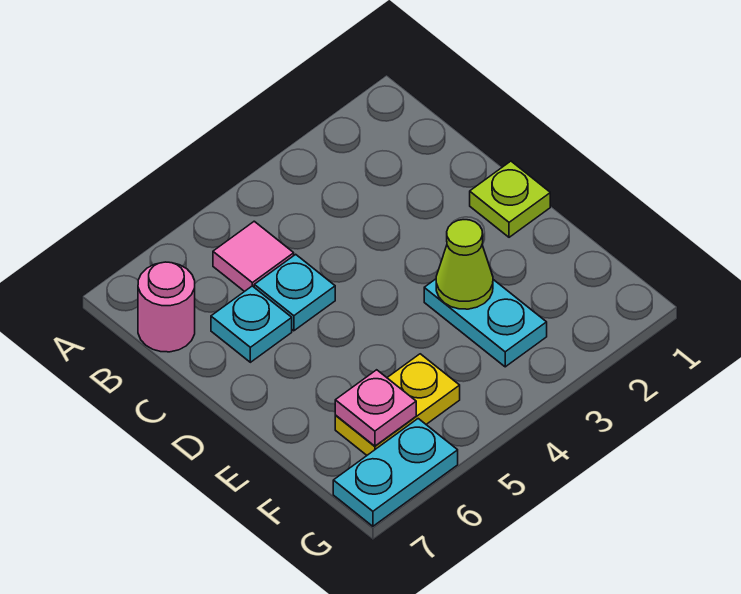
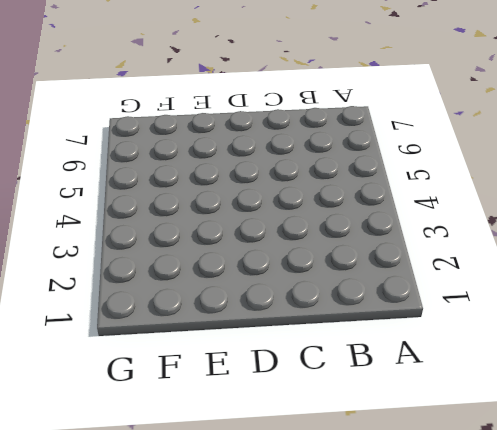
none -> pink tile B5 level 1
none -> pink round brick B7 level 1

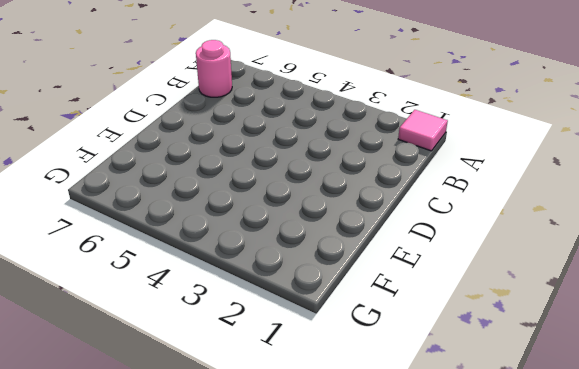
pink tile A1 level 1 -> pink tile B5 level 1
none -> cyan plate C5 level 1
none -> cyan plate C6 level 1

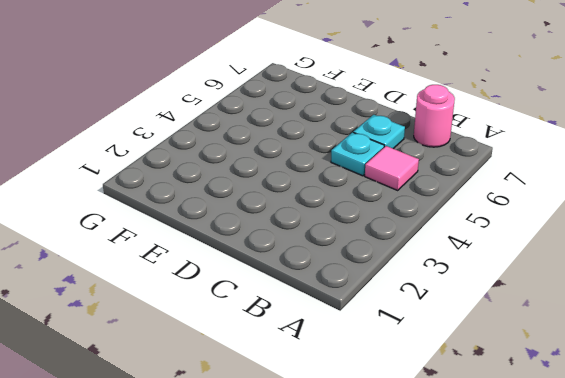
none -> lime plate D1 level 1
none -> cyan plate E3:F3 level 1

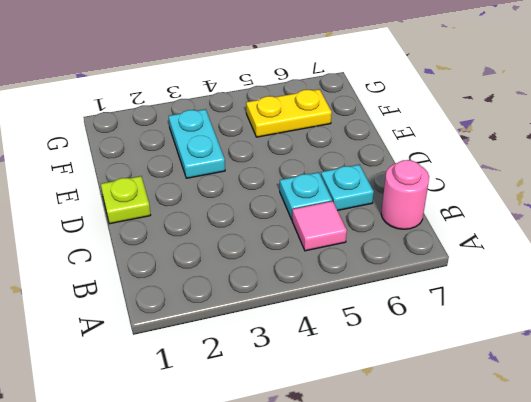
none -> cyan plate G6:G7 level 1
none -> lime cone E3 level 2

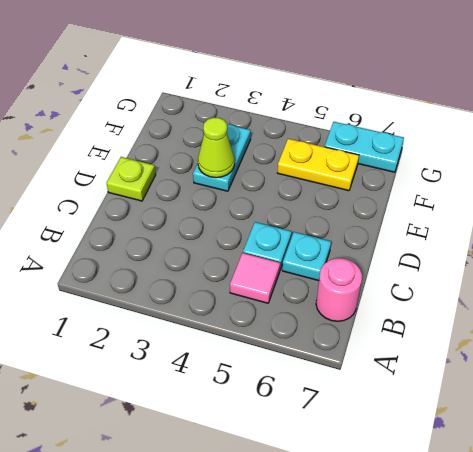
none -> pink plate F6 level 2

